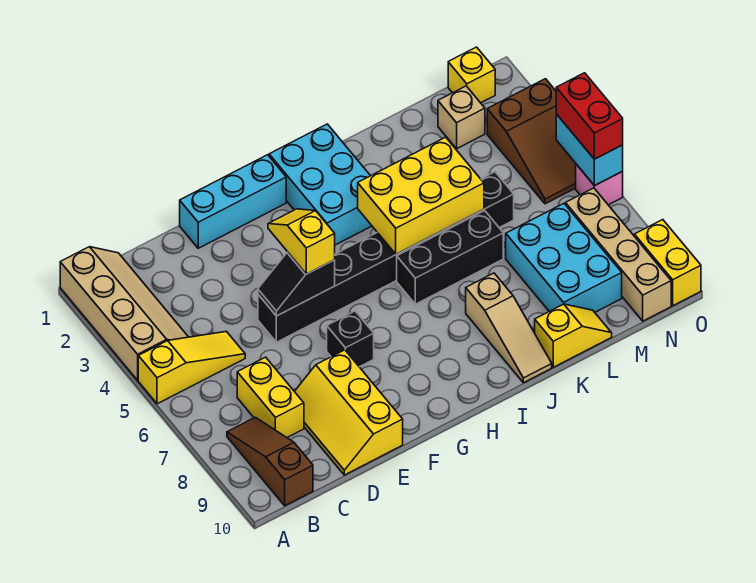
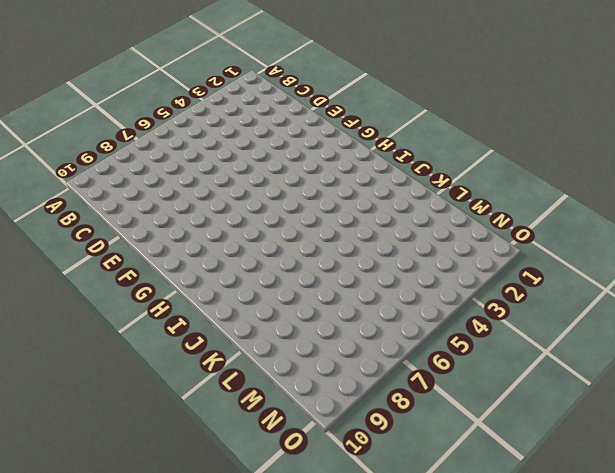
none -> tan slope A1:B4 level 1 top A
none -> yellow slope A5:C5 level 1 top A
none -> brown slope B8:B10 level 1 top 10

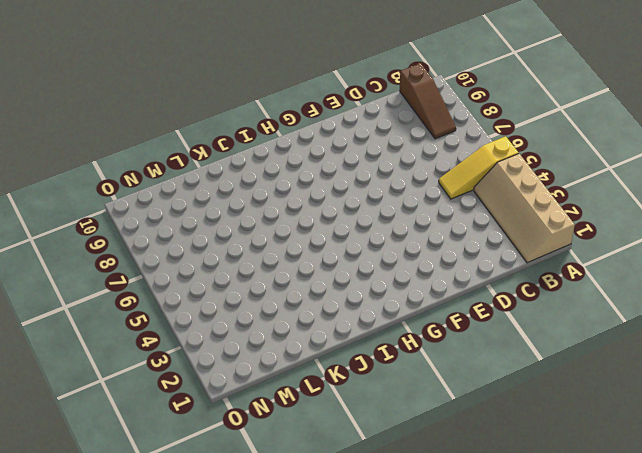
none -> yellow brick C7:C8 level 1
none -> yellow slope D8:E10 level 1 top E
none -> cyan brick E1:G1 level 1

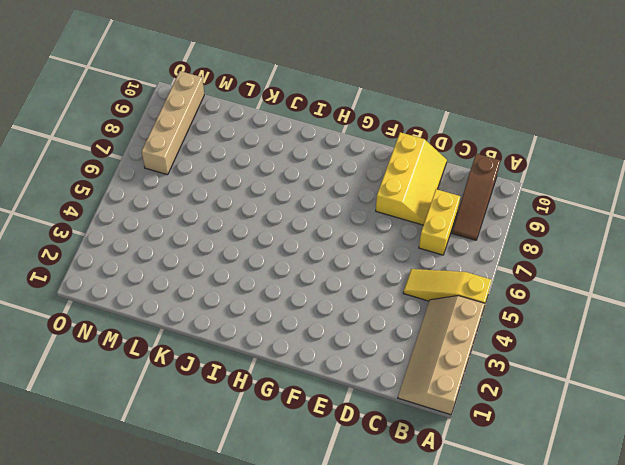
none -> cyan brick E1:G1 level 1
none -> black brick E5:L5 level 1
none -> black brick F7 level 1

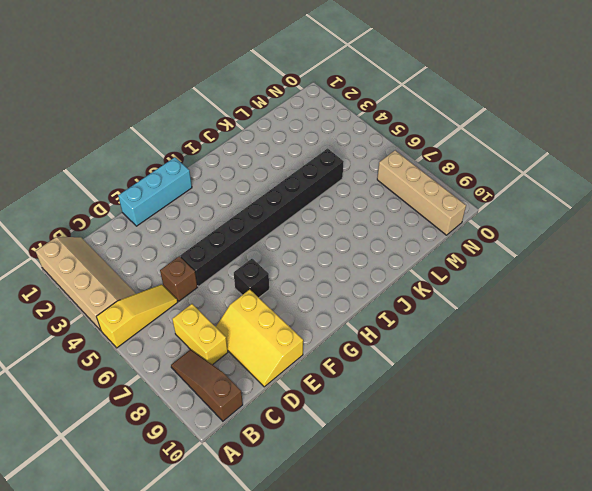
brown brick D5 level 1 -> none
none -> cyan brick H1:I3 level 1
none -> black brick I6:K6 level 1
none -> tan slope J8:J10 level 1 top 8

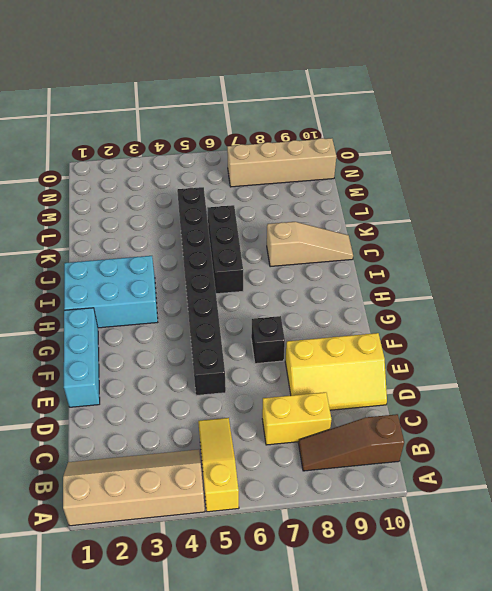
none -> yellow slope K10:L10 level 1 top K
none -> cyan brick L7:M9 level 1
none -> tan brick M2 level 1

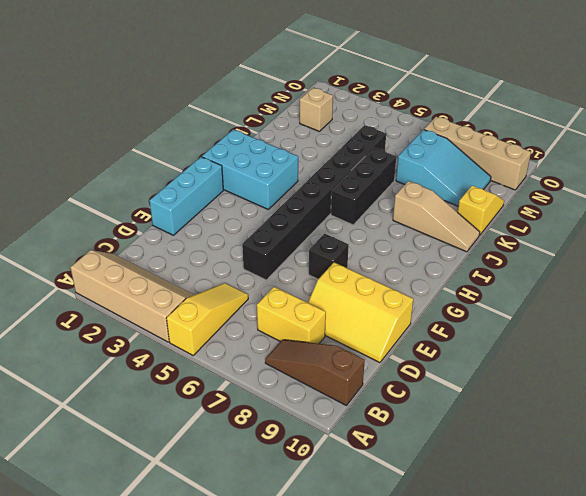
cyan slope L7:M9 level 1 top 7 -> cyan brick L7:M9 level 1
none -> yellow brick N1 level 1
none -> brown slope N3:O5 level 1 top 3
none -> pink brick O6 level 1

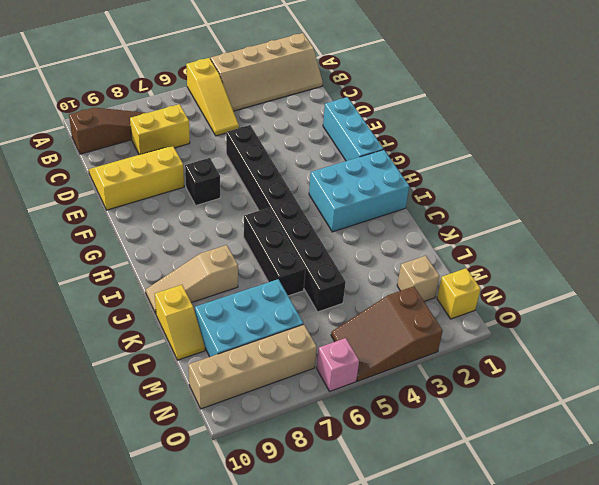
none -> yellow brick O9:O10 level 1
none -> black slope E5:F5 level 2 top F
none -> yellow brick I4:K5 level 2

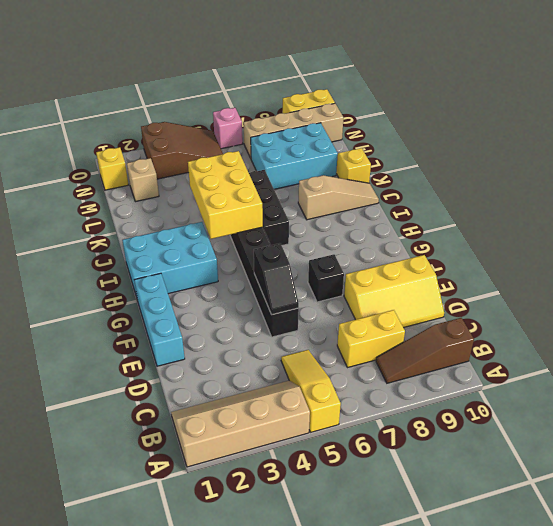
none -> cyan brick O5:O6 level 2
none -> yellow slope F4:F5 level 3 top 5
none -> red brick O5:O6 level 3

